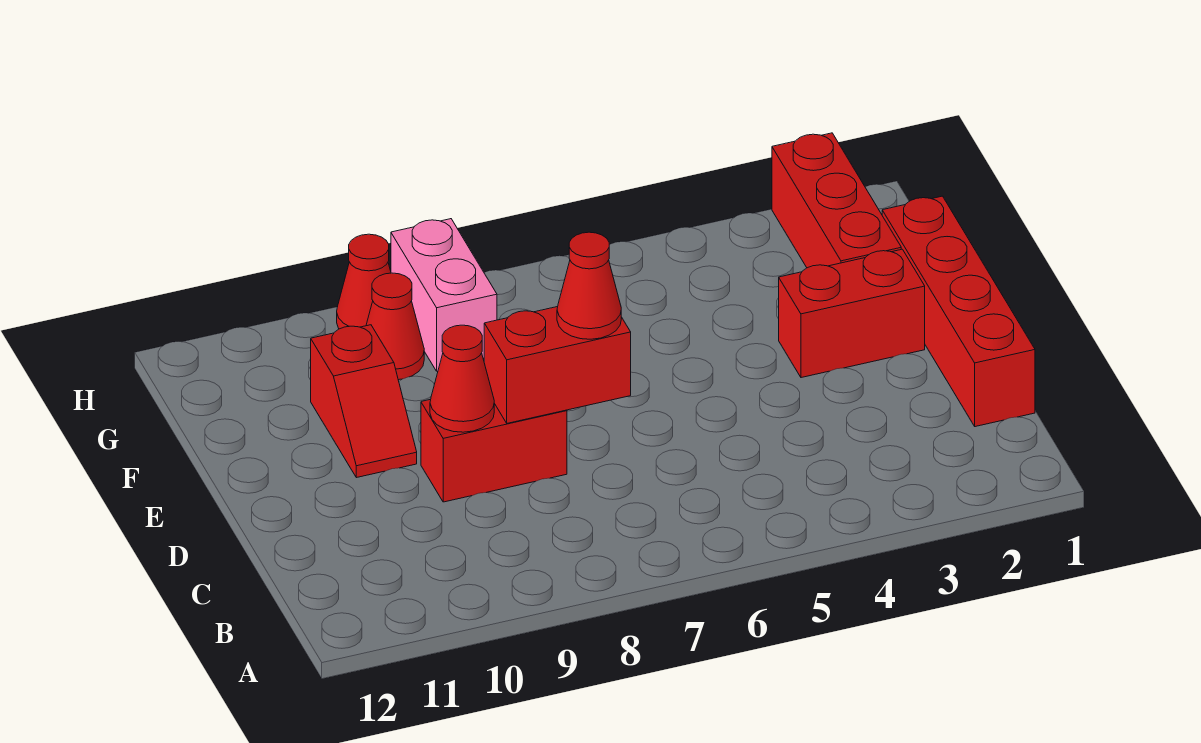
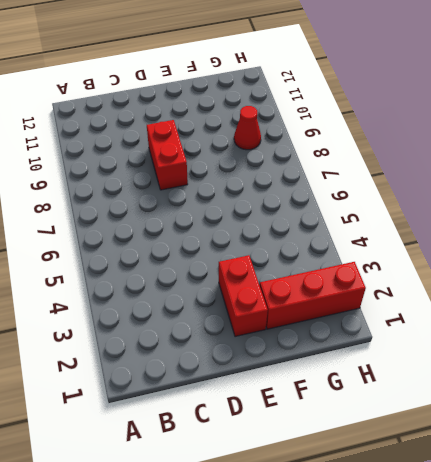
none -> red brick C1:F1 level 1
none -> red slope E10:F10 level 1 top F

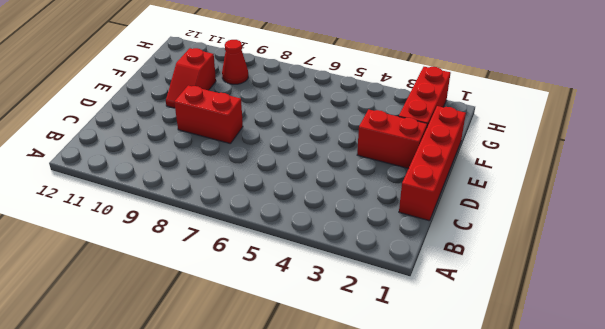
none -> pink brick G8:H8 level 1
none -> red cone H9 level 1

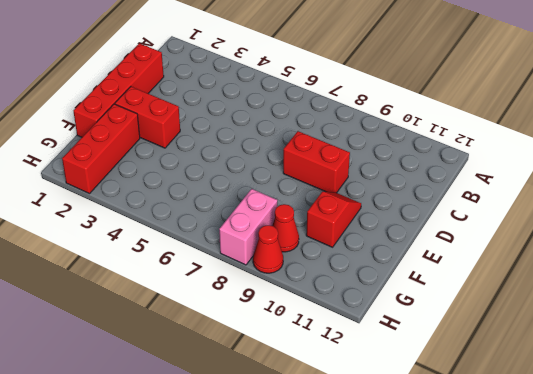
none -> red brick D7:D8 level 2
none -> red cone D9 level 2

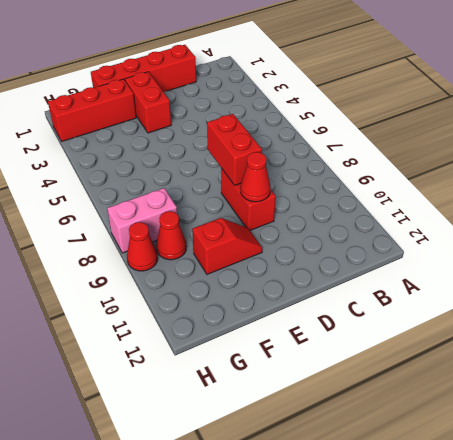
none -> red cone D7 level 3

